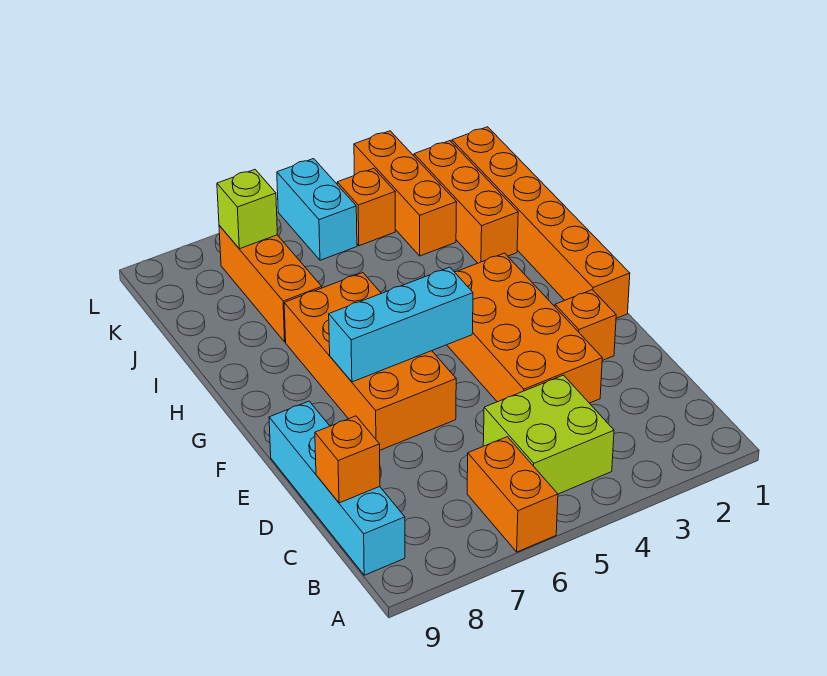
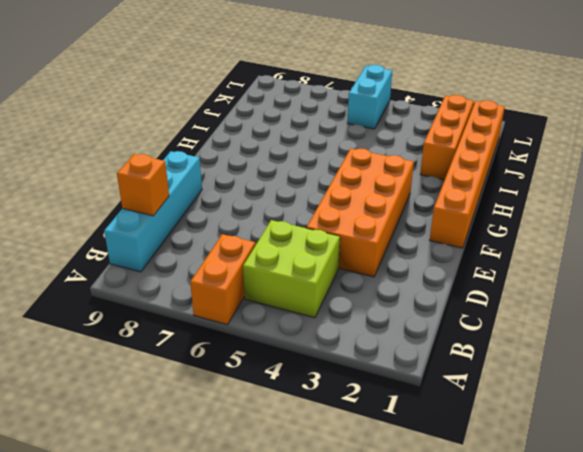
none -> orange brick E2 level 1
none -> orange brick E6:H7 level 1
none -> orange brick I7:K7 level 1

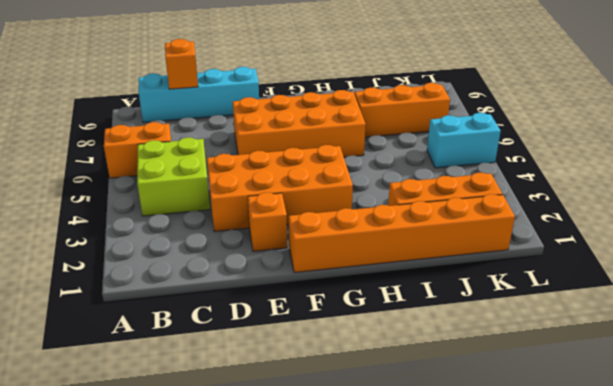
none -> orange brick J3:L3 level 1
none -> orange brick K4 level 1
none -> cyan brick F5:F7 level 2

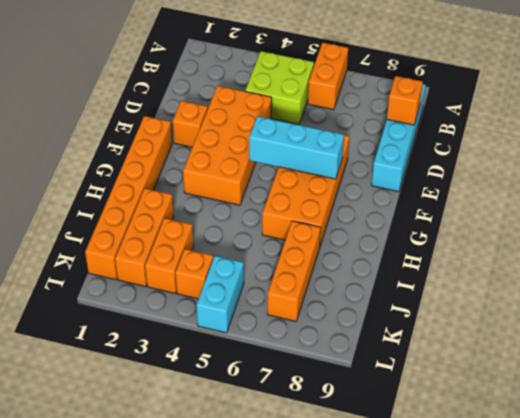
orange brick J3:K3 level 1 -> orange brick J3:L3 level 1
none -> lime brick K7 level 2

